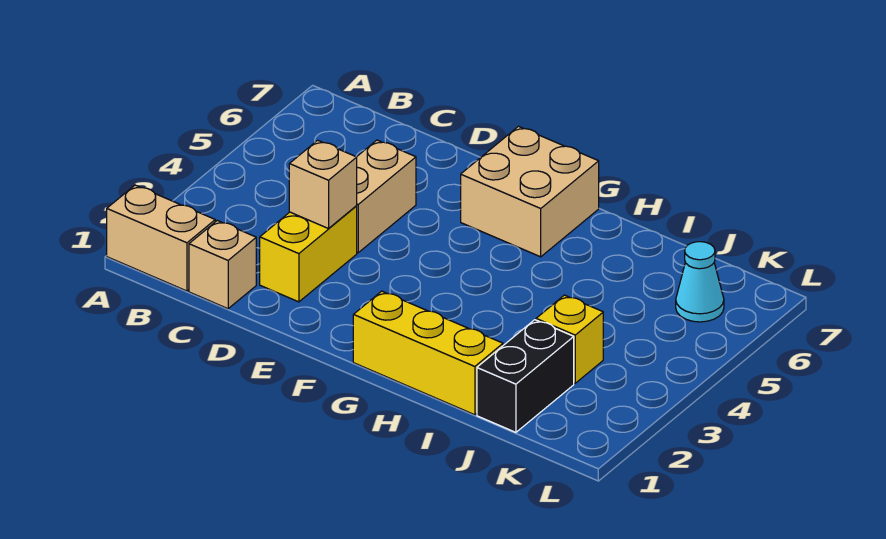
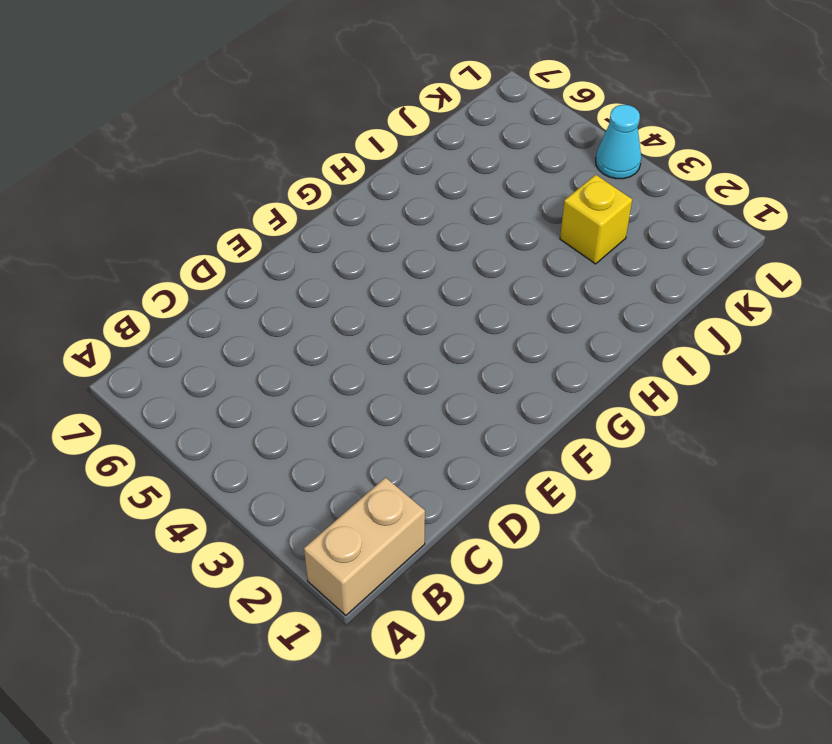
cyan cone L4 level 1 -> cyan cone K6 level 1
none -> tan brick C1 level 1
none -> yellow brick D2:D3 level 1

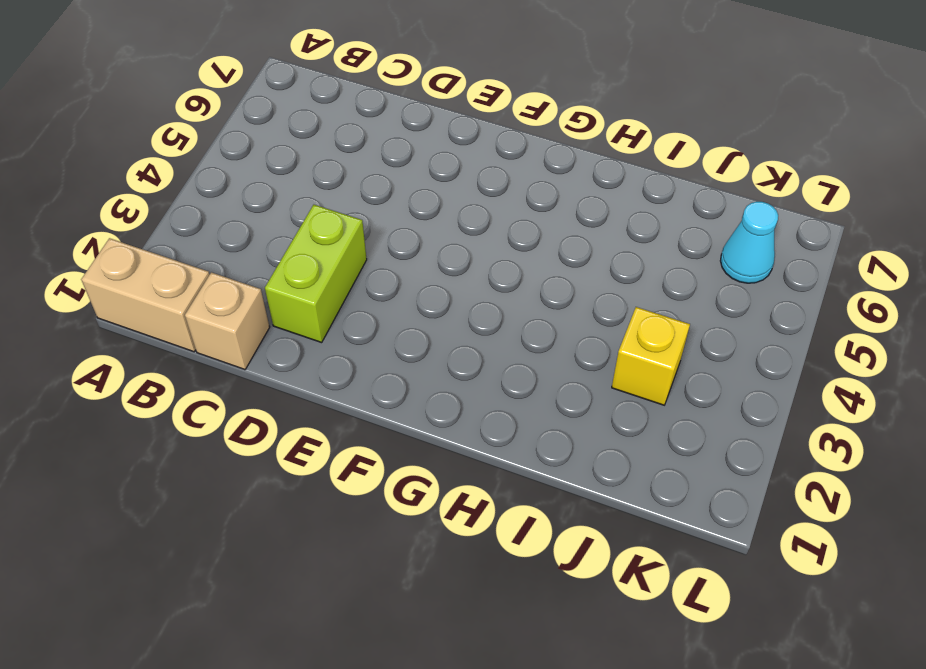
lime brick D2:D3 level 1 -> yellow brick D2:D3 level 1
none -> tan brick D4:D5 level 1
none -> tan brick F6:G7 level 1

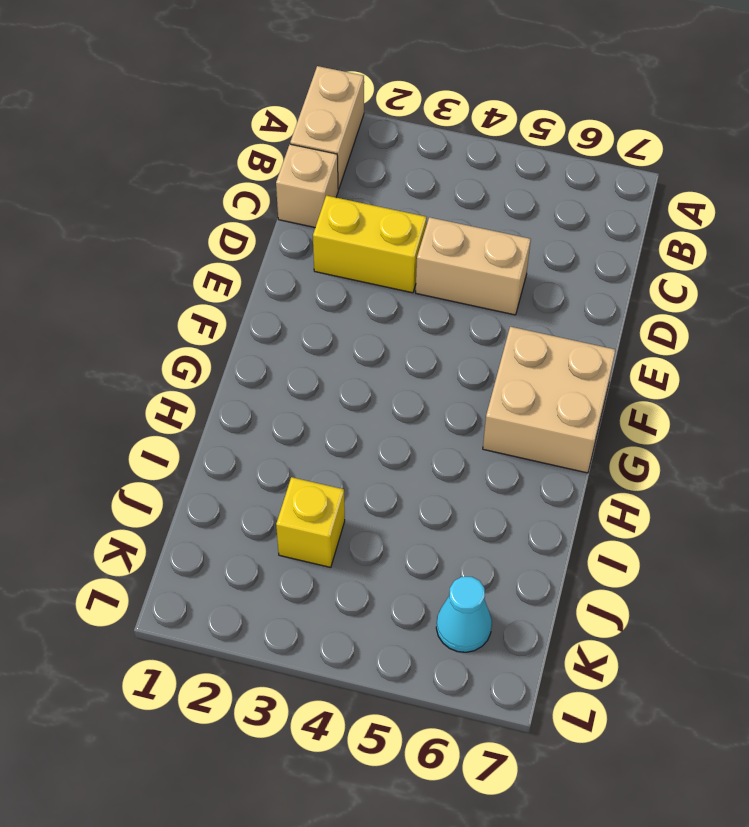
none -> yellow brick G1:I1 level 1
none -> black brick J1:J2 level 1

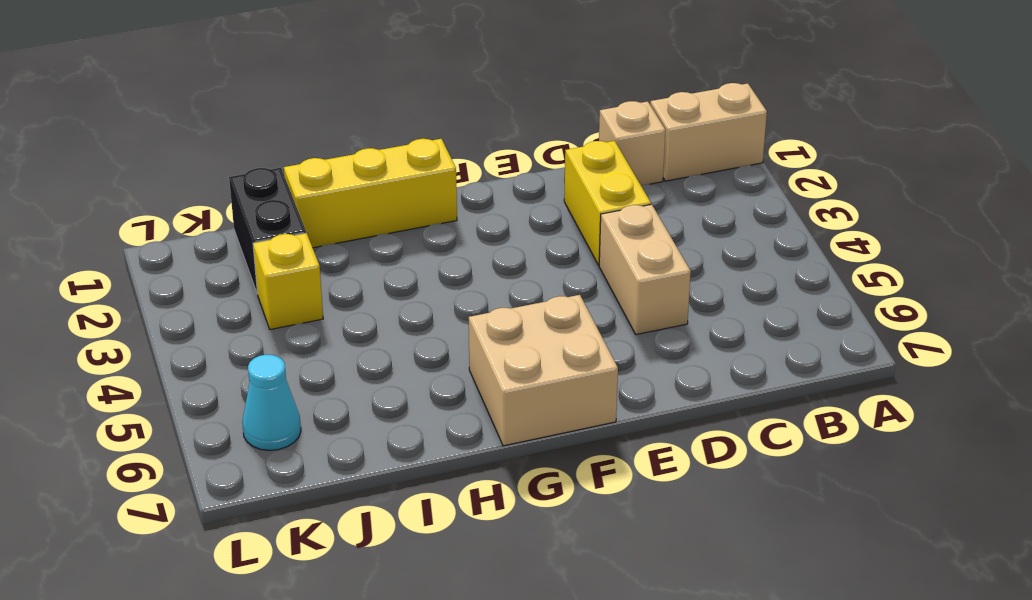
none -> tan brick D3 level 2

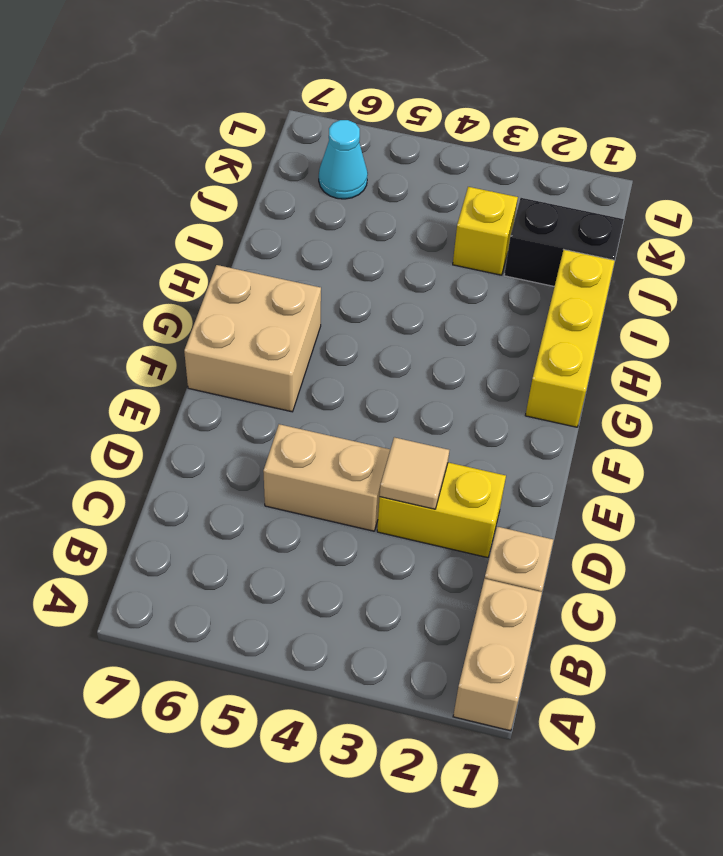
tan tile D3 level 2 -> tan brick D3 level 2

